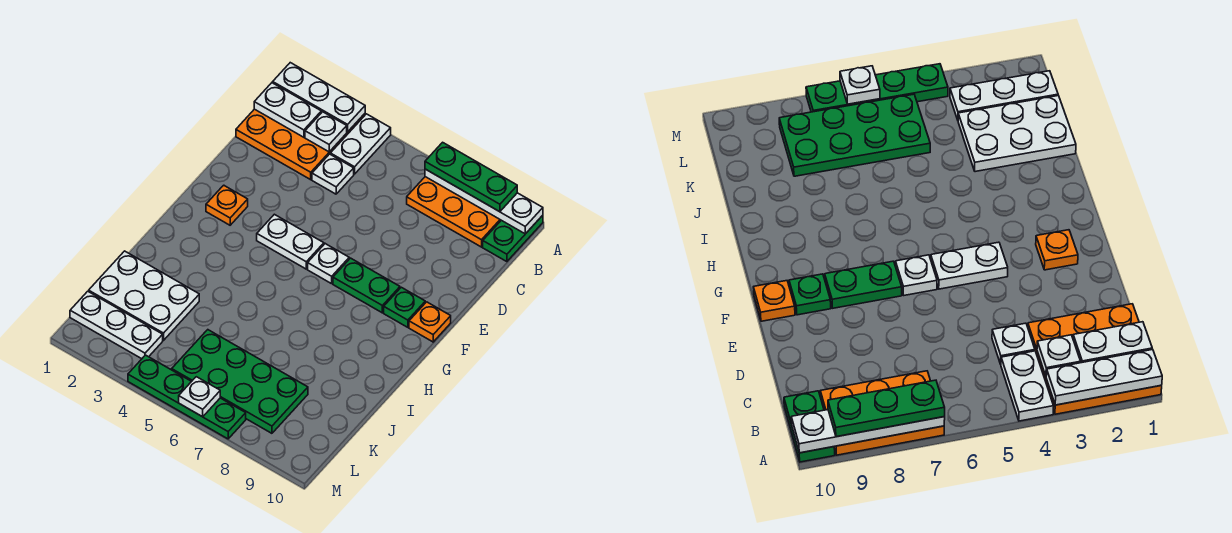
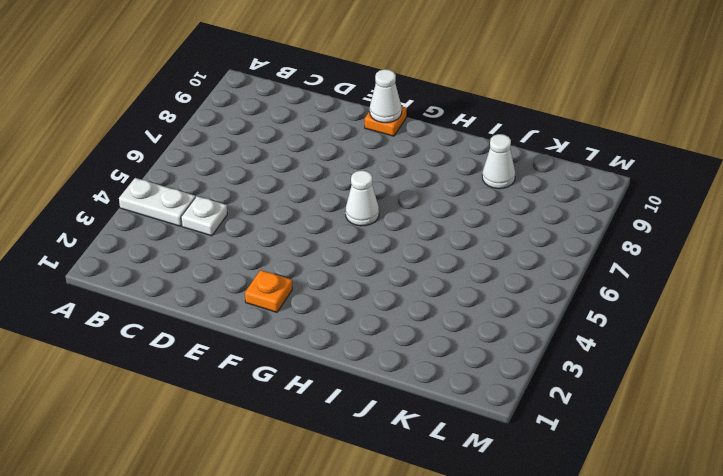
white cone F10 level 2 -> none
white cone G6 level 1 -> none
white cone J9 level 1 -> none
none -> orange plate A1:C3 level 1
none -> orange plate A7:B9 level 1
none -> green plate A10:B10 level 1

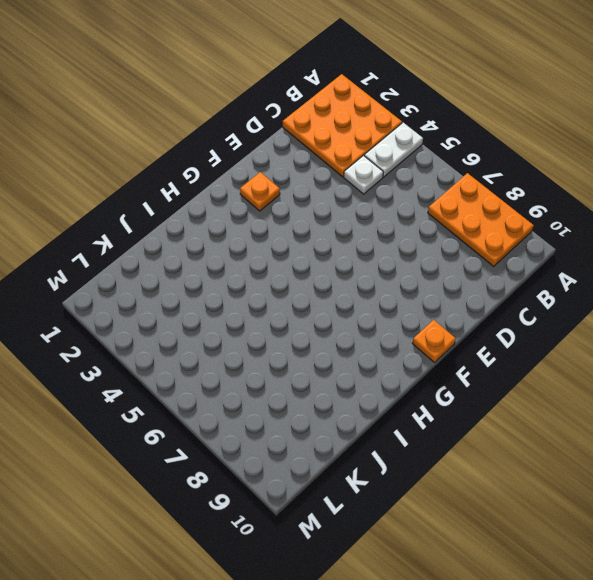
none -> green plate A10:B10 level 1
none -> white plate F4:F5 level 1
none -> white plate F6 level 1

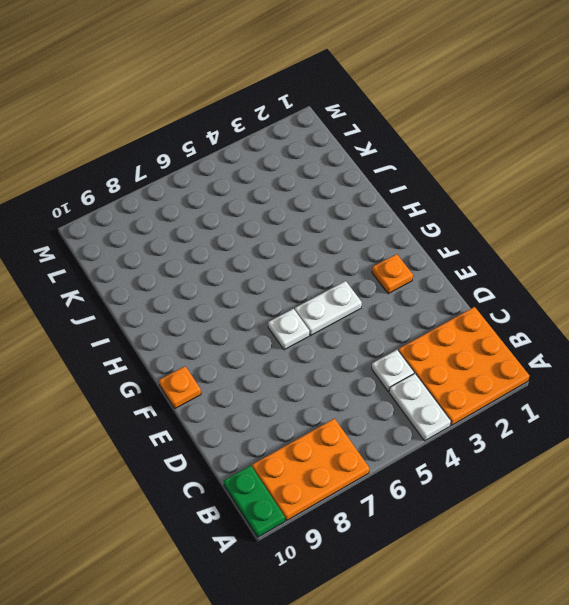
none -> green plate F7:F8 level 1
none -> green plate F9 level 1
none -> white plate J1:K3 level 1

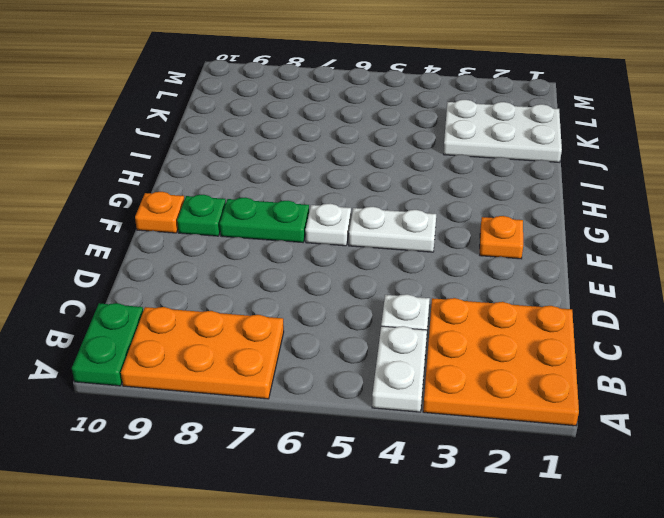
none -> green plate K5:L8 level 1
none -> white plate L1:L3 level 1
none -> green plate M4:M7 level 1

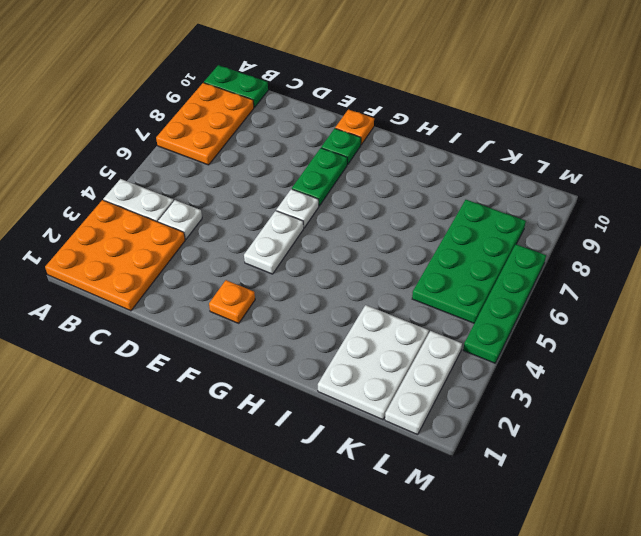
none -> white plate A1:A3 level 2
none -> white plate A7:A10 level 2
none -> white plate B1:B2 level 2

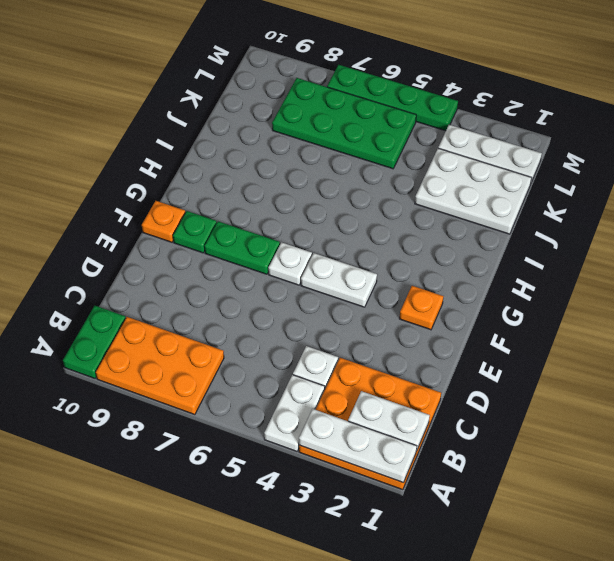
none -> white plate A7:A10 level 2
none -> white plate B3 level 2
none -> white plate M6 level 2

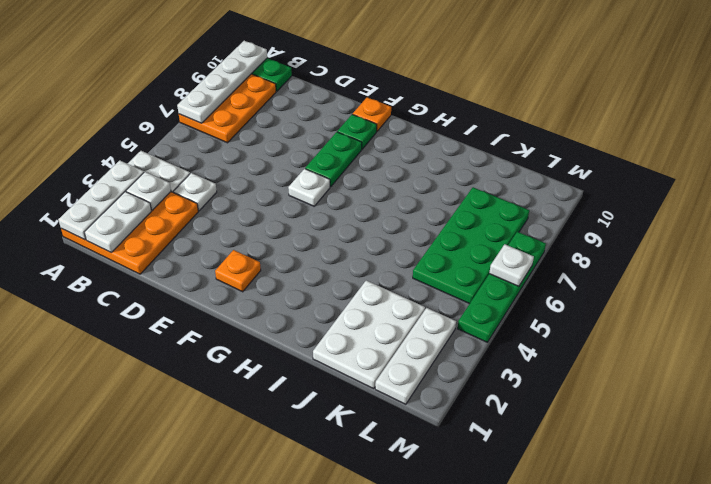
none -> white plate F4:F5 level 1
none -> green plate A7:A9 level 3

